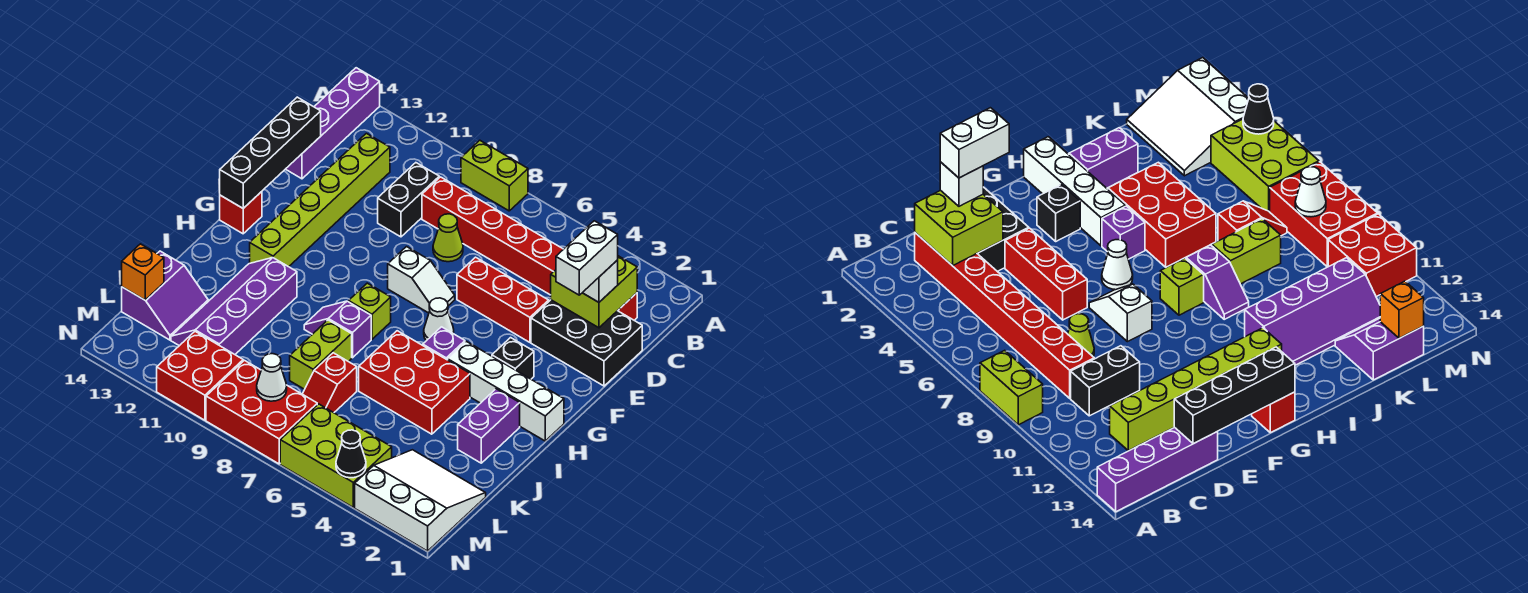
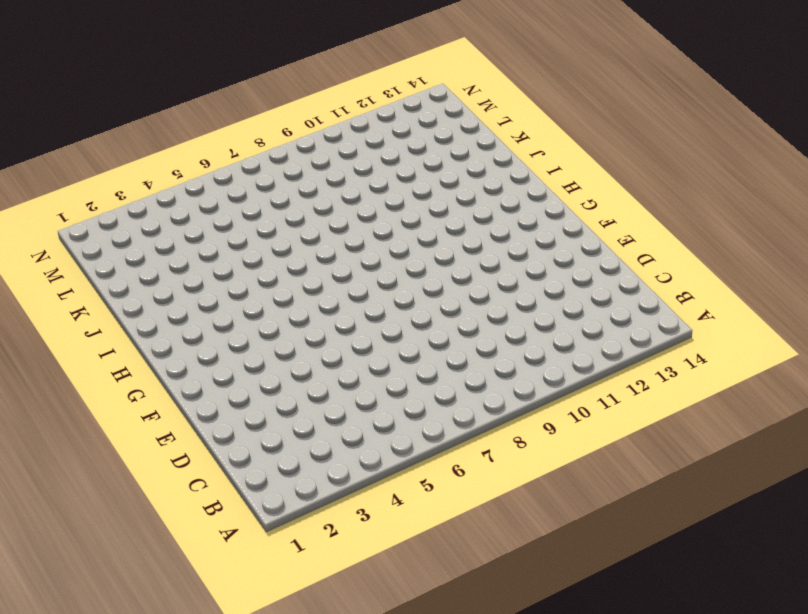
none -> lime brick A8:A9 level 1
none -> purple brick A14:D14 level 1
none -> red brick C2:C9 level 1
none -> black brick C10:D10 level 1

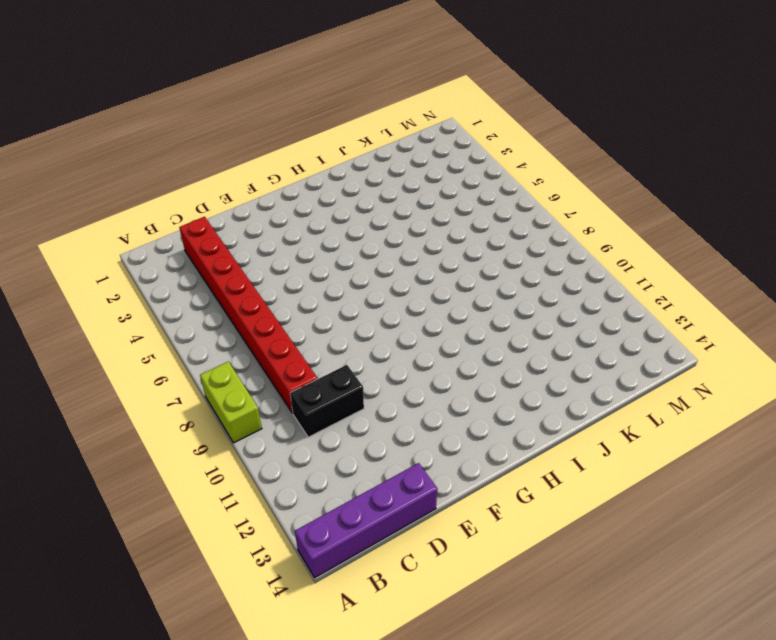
none -> lime brick C12:H12 level 1
none -> black brick D1:E3 level 1
none -> lime cone D8 level 1
none -> red brick E4:E6 level 1

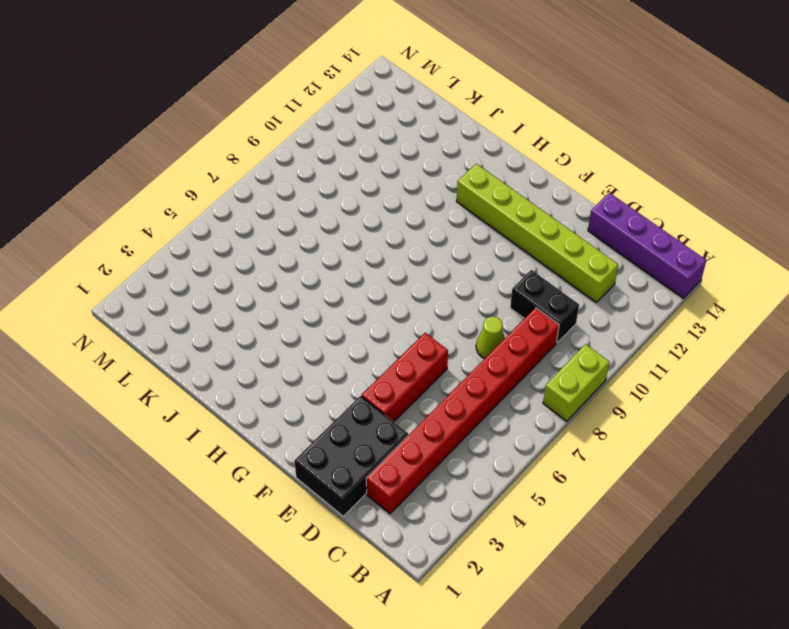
none -> white slope F7:F8 level 1 top 8
none -> black brick G3 level 1
none -> white cone G6 level 1
none -> red brick G14 level 1

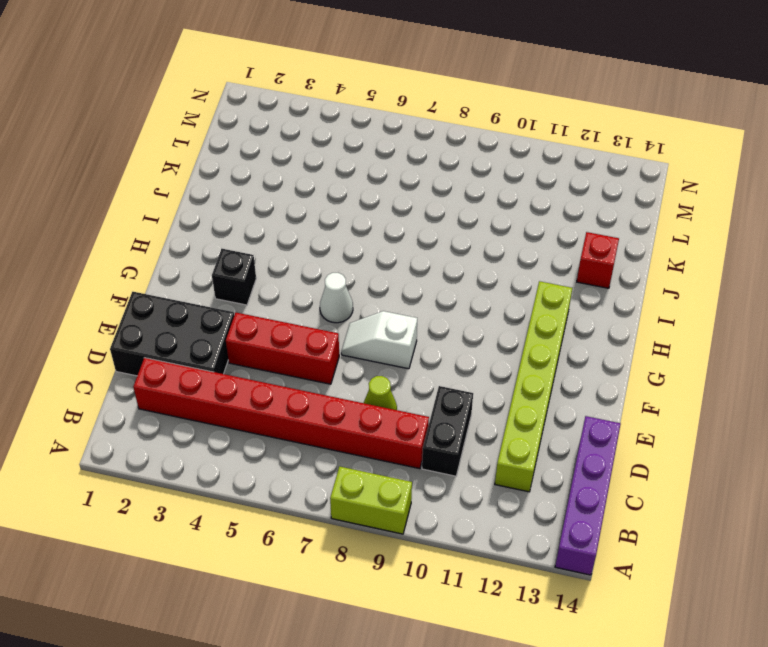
red brick J13 level 1 -> red brick G14 level 1
none -> white brick H1:H4 level 1
none -> purple brick H5 level 1
none -> lime brick H8 level 1
none -> purple brick I2:J2 level 1

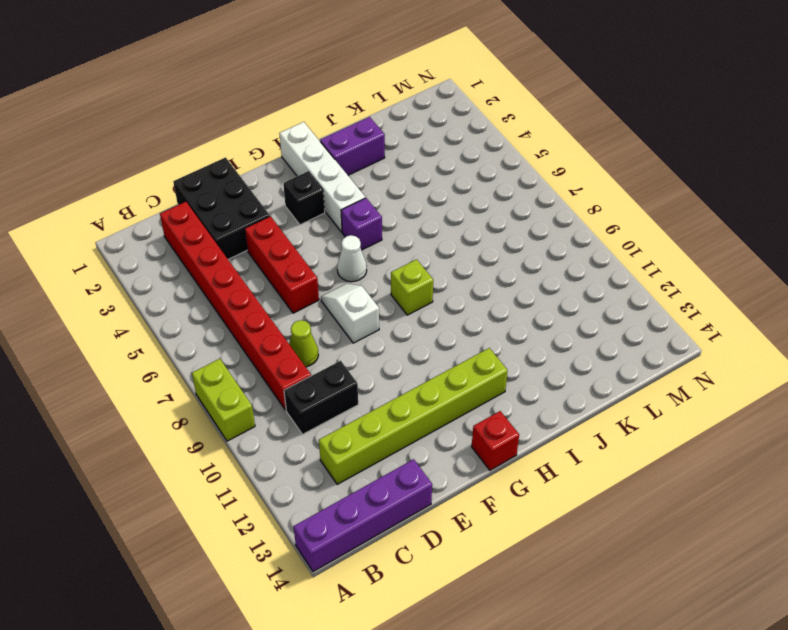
none -> red brick I4:J6 level 1
none -> purple slope I8:I9 level 1 top 8
none -> purple slope I11:L12 level 1 top 11
none -> lime brick J8:K8 level 1

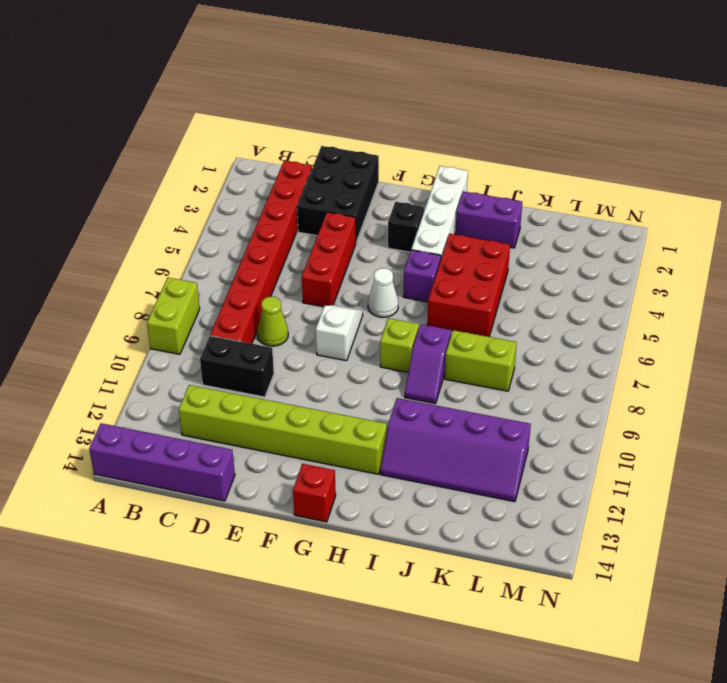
none -> red slope K7:L7 level 1 top K
none -> purple slope K13:L14 level 1 top 14
none -> white slope L1:N3 level 1 top N
none -> lime brick M4:N6 level 1

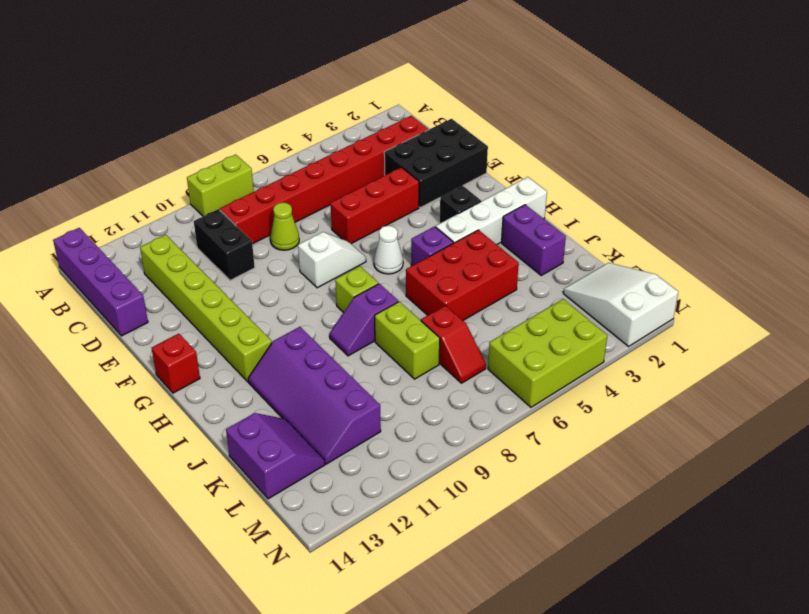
white slope L1:N2 level 1 top N -> white slope L1:N3 level 1 top N
none -> red brick M7:N9 level 1
none -> red brick M10:N11 level 1
none -> lime brick C2:D3 level 2
none -> black brick D14:G14 level 2

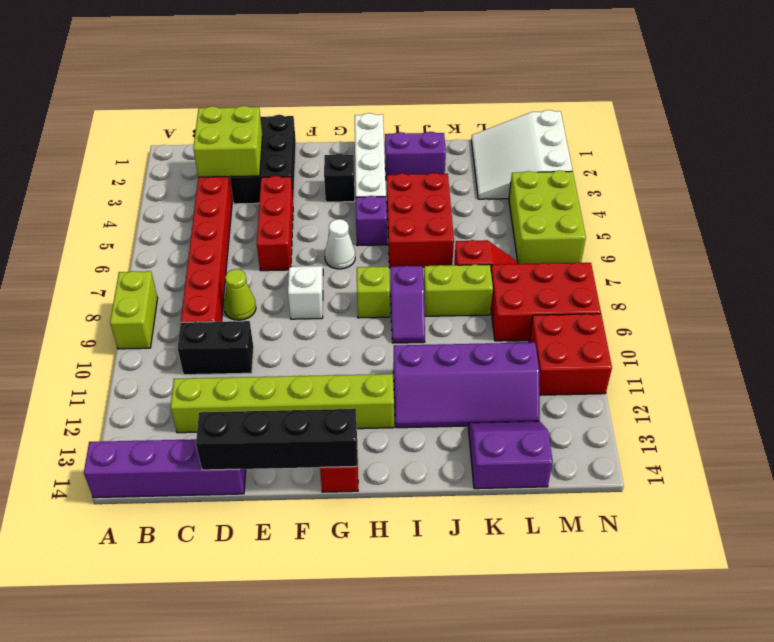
red brick L8:N9 level 1 -> red brick M7:N9 level 1
none -> orange brick L14 level 2
none -> white cone M8 level 2
none -> black cone N4 level 2
none -> white brick D2 level 3

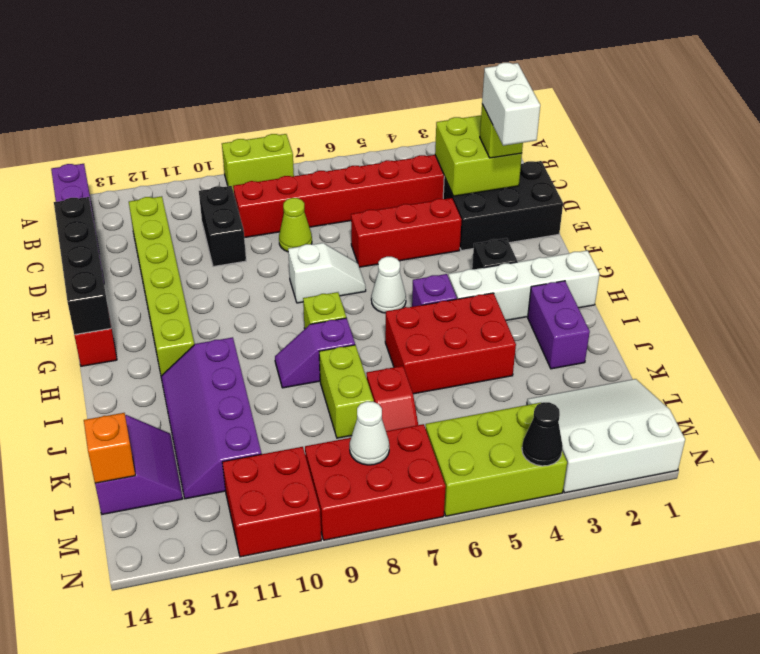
lime brick D2 level 3 -> white brick D2 level 3

